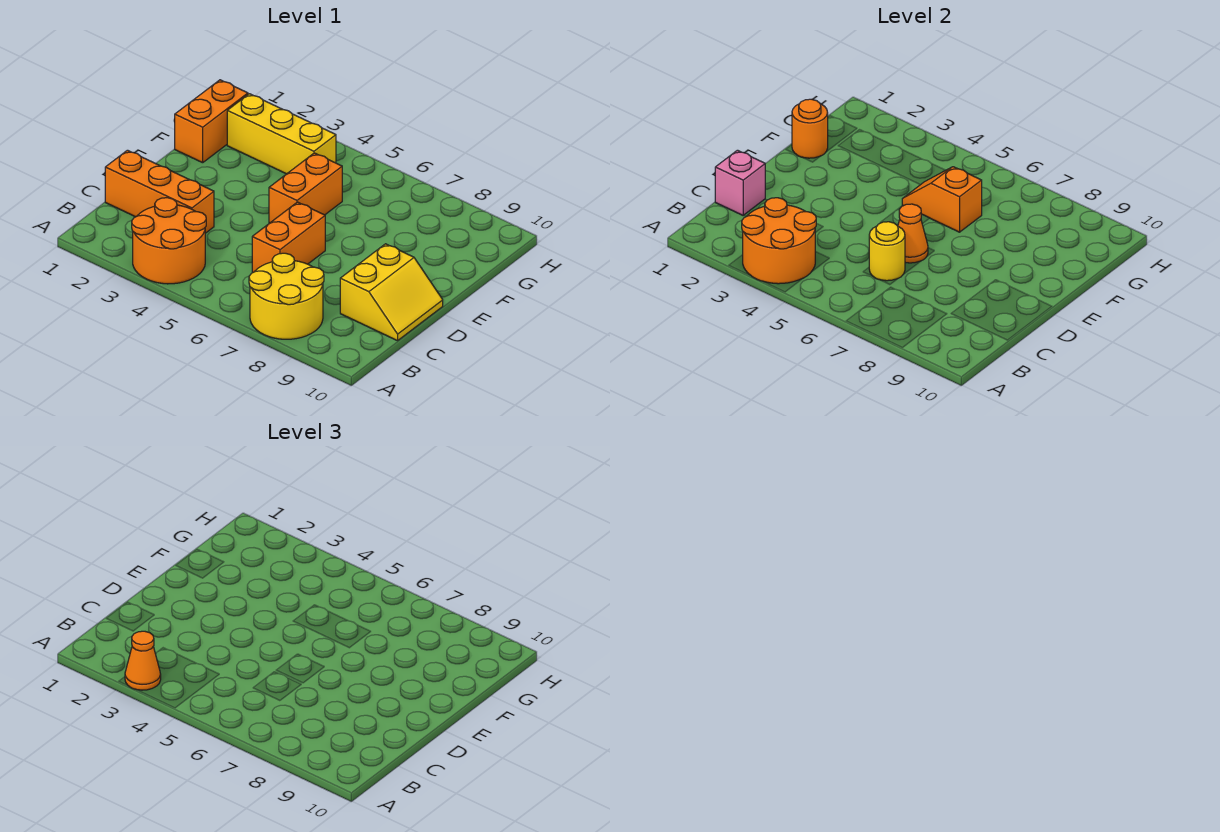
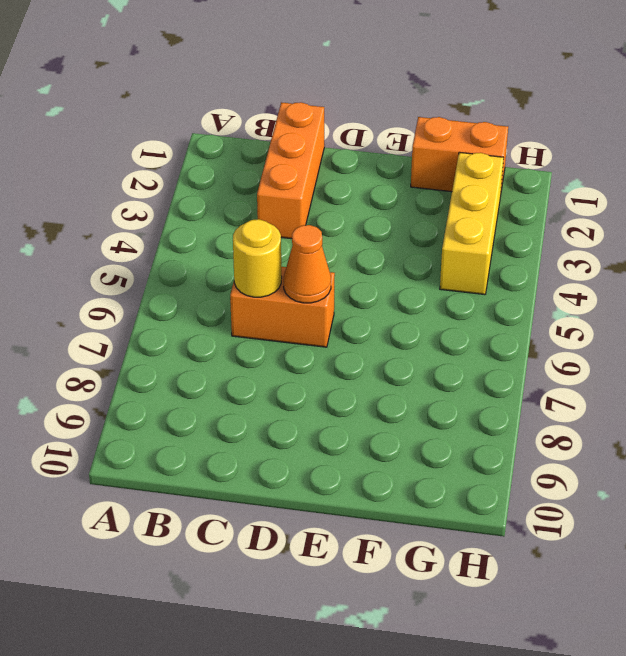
none -> orange round brick A3:B4 level 1
none -> yellow round brick A7:B8 level 1
none -> yellow slope C9:D10 level 1 top 9

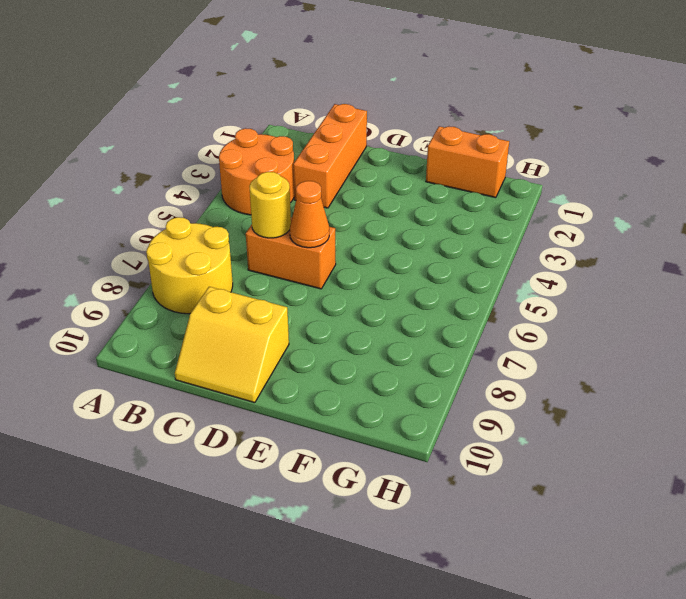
none -> orange brick E5:F5 level 1
none -> yellow brick G2:G4 level 1
none -> orange round brick A3:B4 level 2

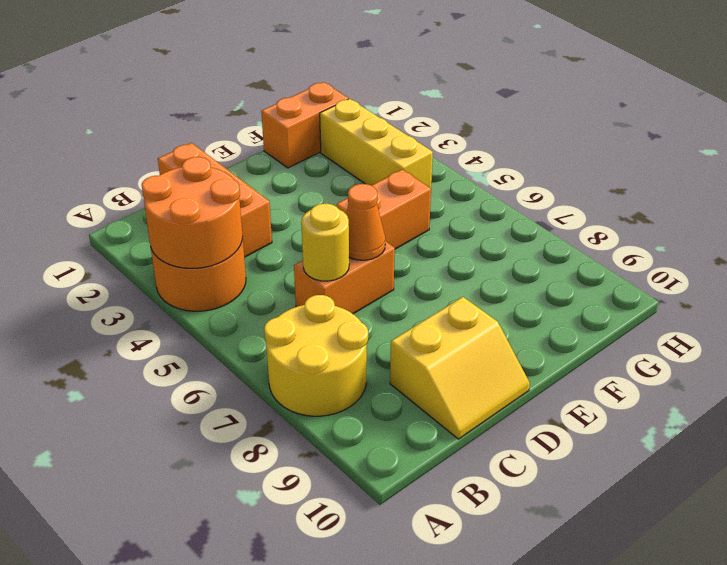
none -> pink brick C1 level 2
none -> orange round brick F1 level 2
none -> orange slope F5:F6 level 2 top 6

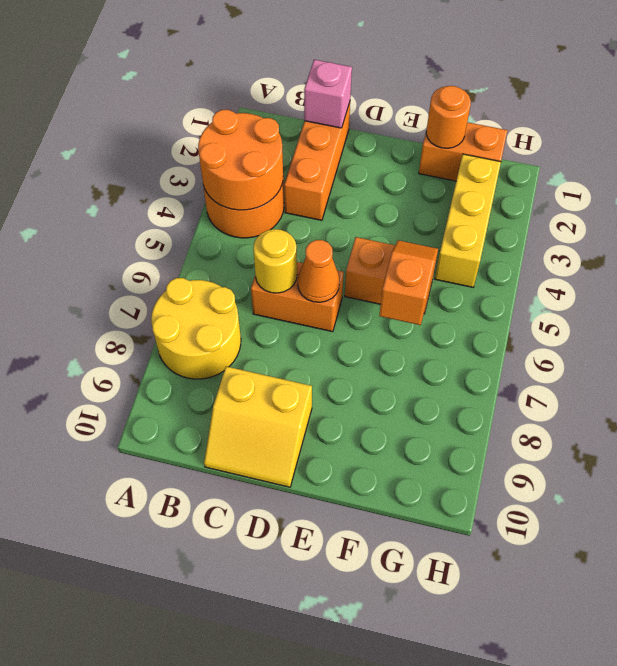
none -> orange cone A3 level 3

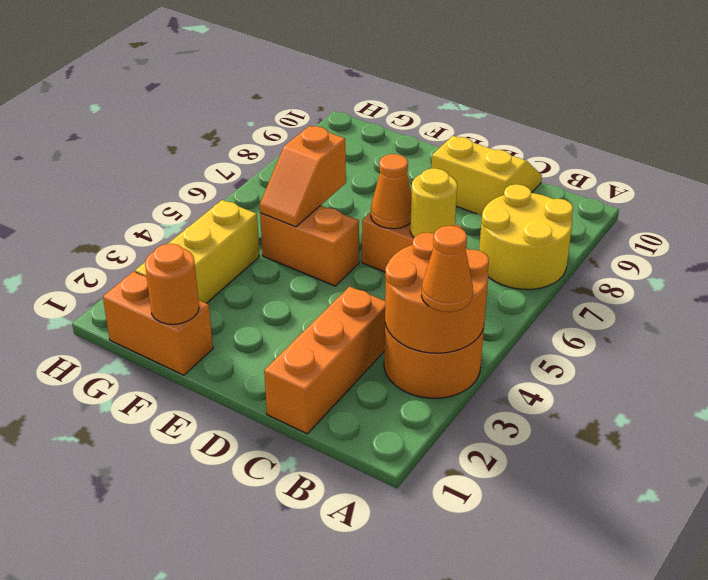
none -> pink brick C1 level 2

